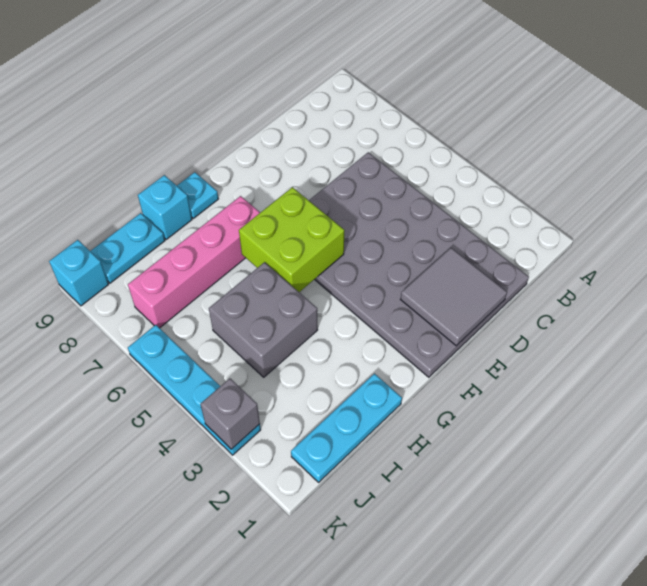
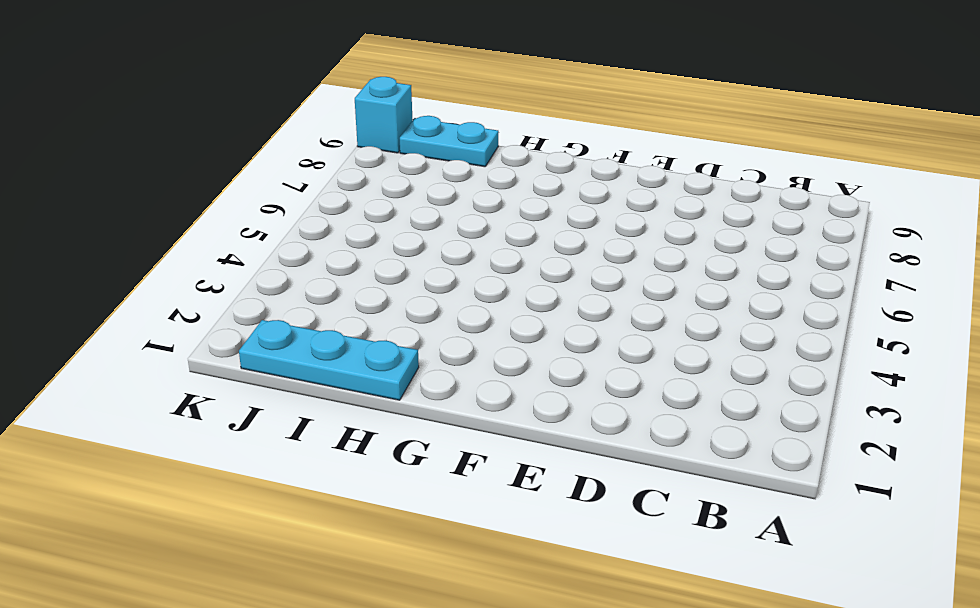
none -> grey plate C1:F6 level 1
none -> pink brick G7:J7 level 1
none -> cyan plate G9 level 1

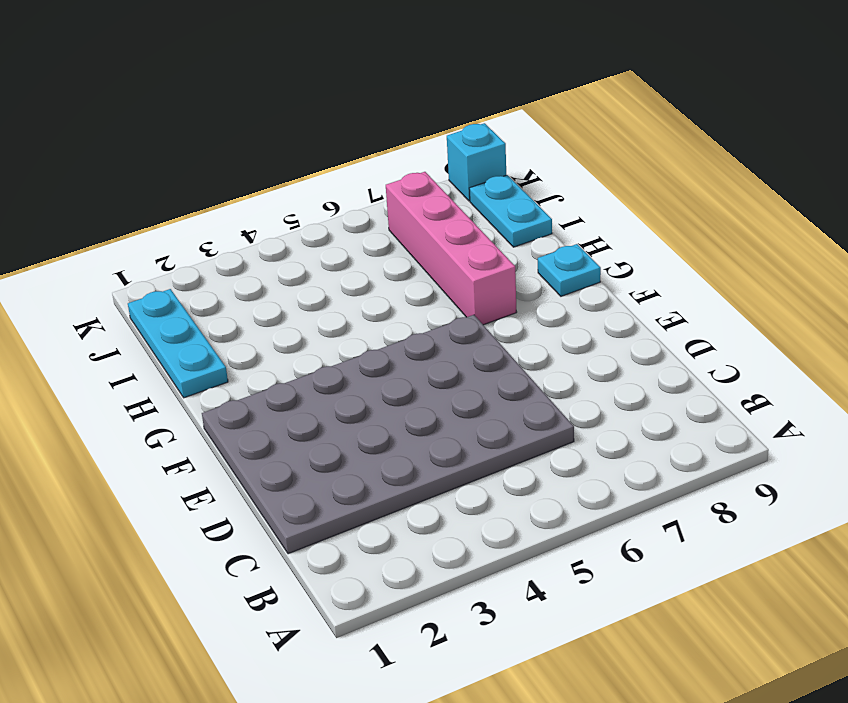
none -> grey brick H4:I5 level 1
none -> cyan brick H9 level 1
none -> cyan plate K3:K6 level 1

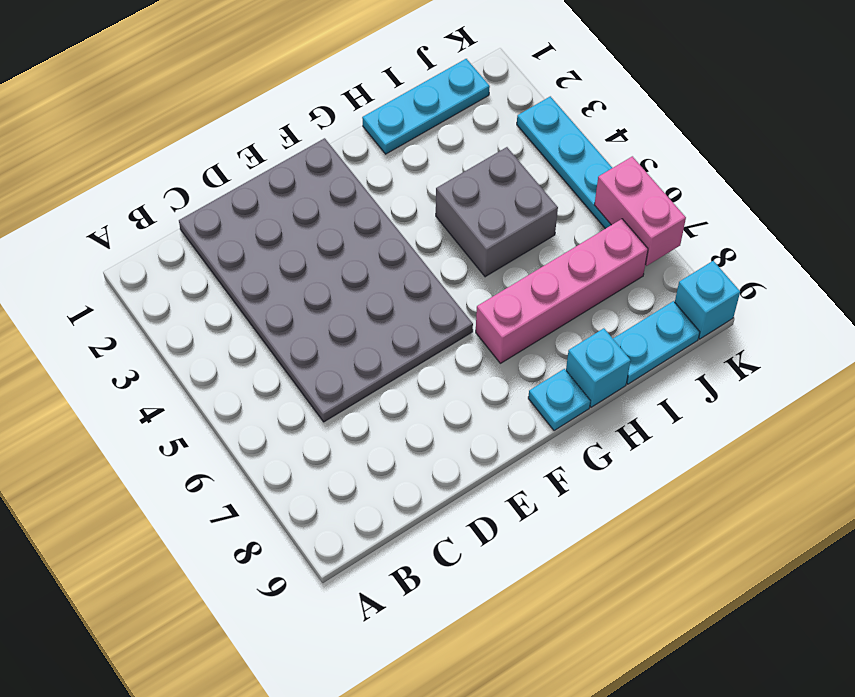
pink brick K6:K7 level 2 -> none
none -> grey tile D1:E2 level 2
none -> lime brick F5:G6 level 2
none -> grey brick K3 level 2

